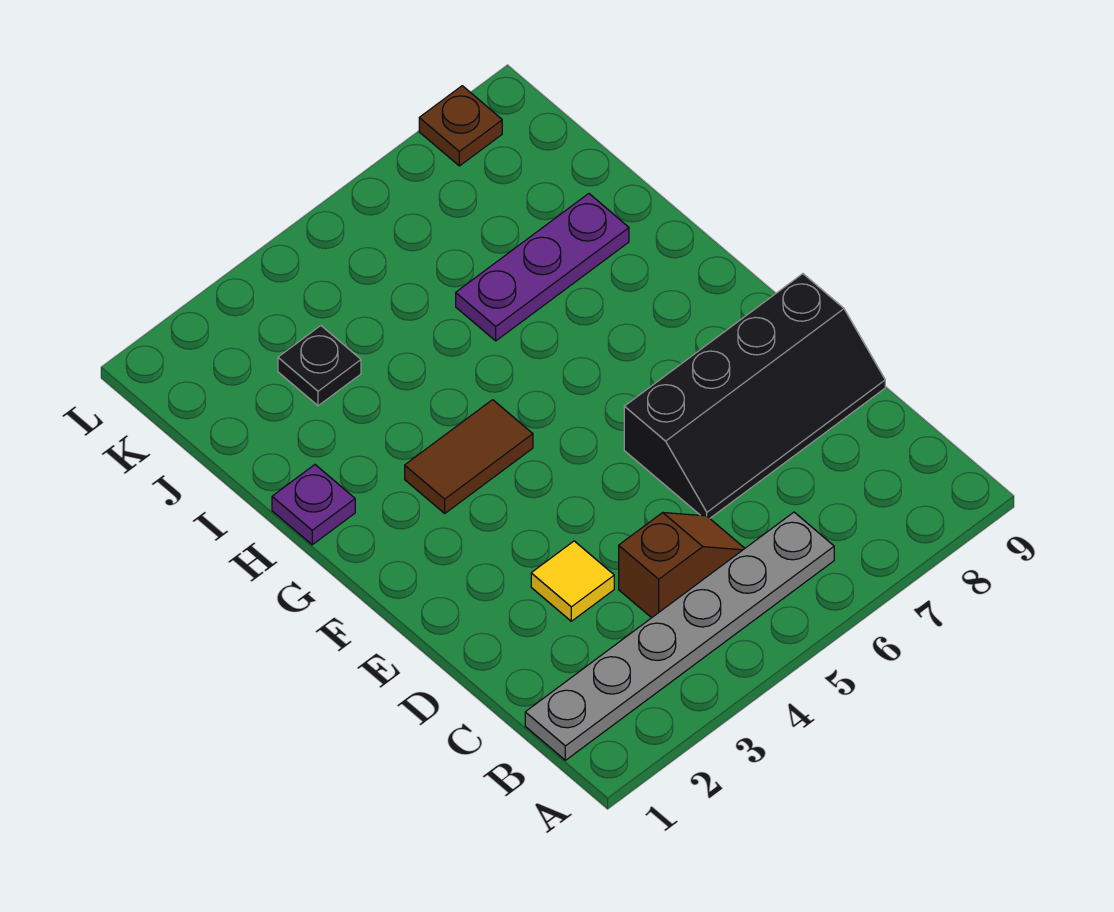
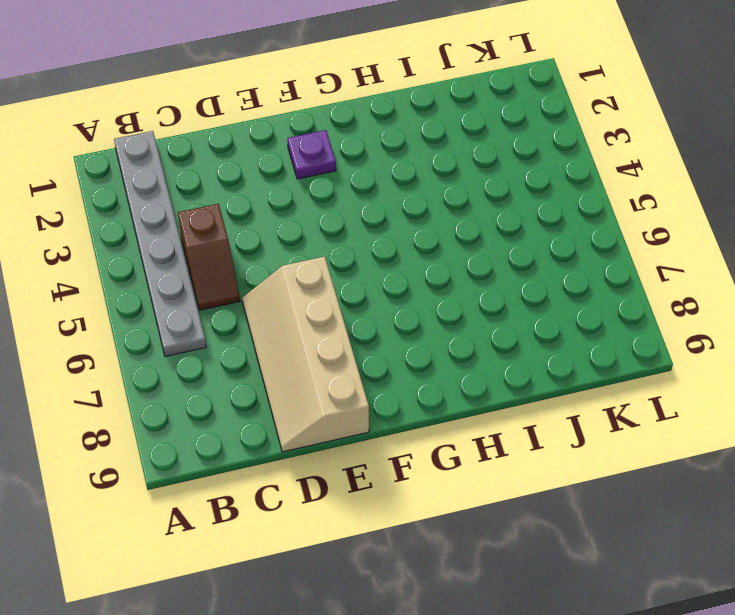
tan slope D6:E9 level 1 top E -> black slope D6:E9 level 1 top E
purple plate F2 level 1 -> purple plate H1 level 1
none -> yellow tile D3 level 1
none -> brown tile G3:G4 level 1

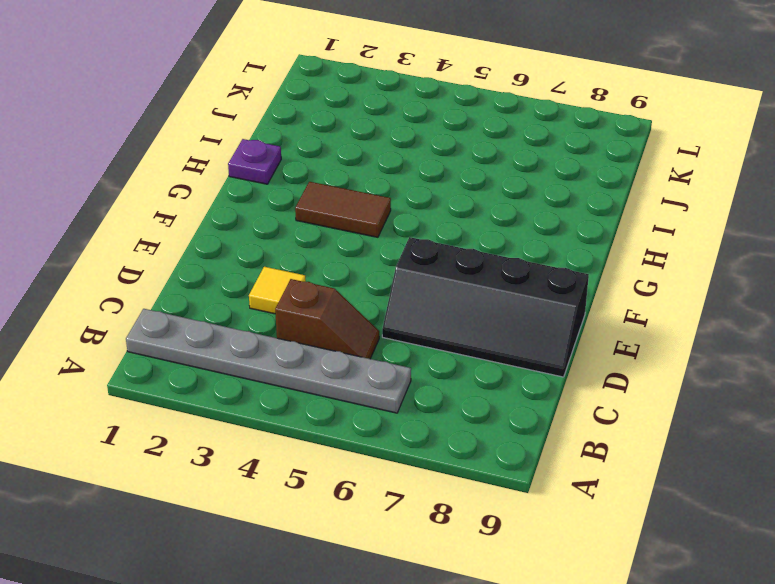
none -> purple plate I6:I8 level 1
none -> black plate J3 level 1

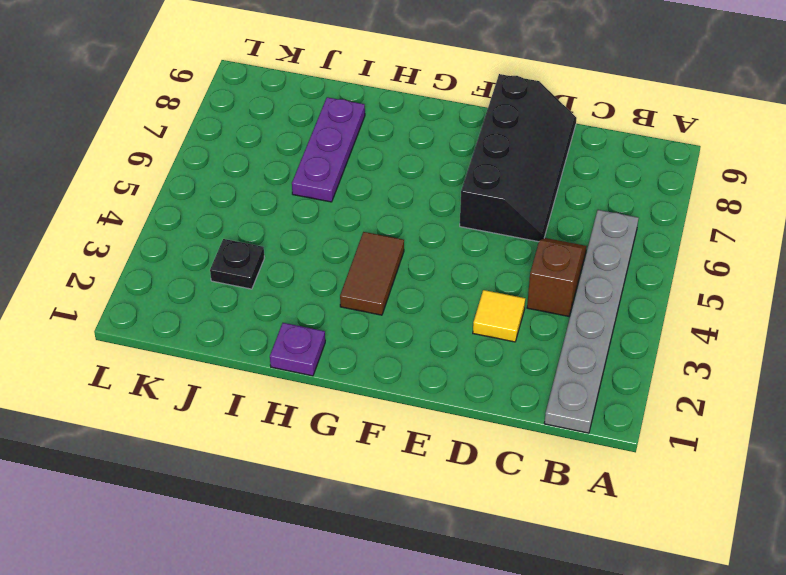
none -> brown plate L8 level 1

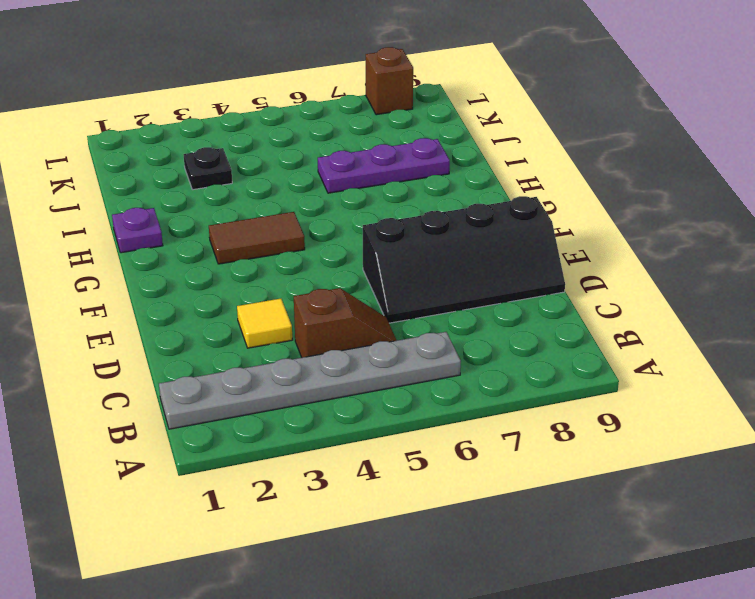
brown brick L8 level 1 -> brown plate L8 level 1

